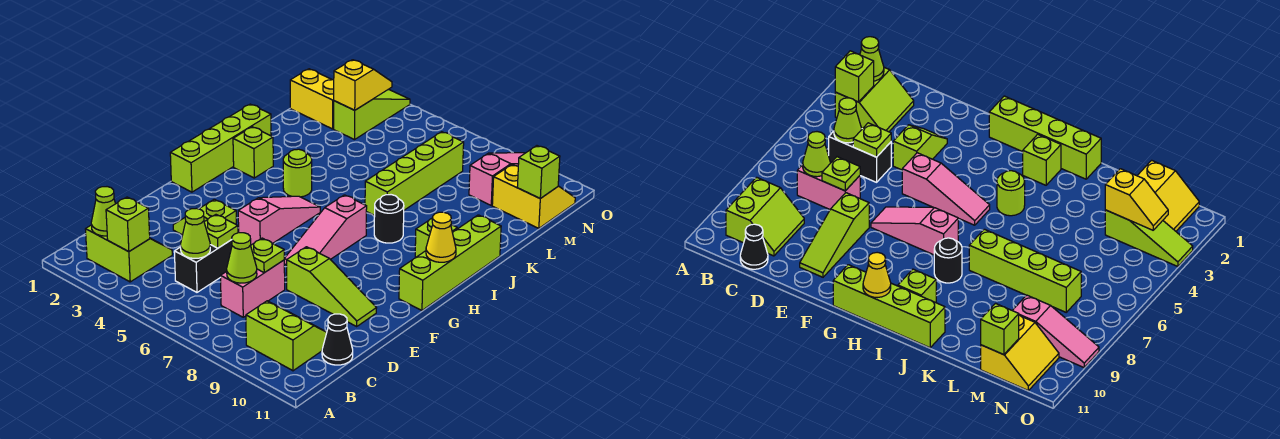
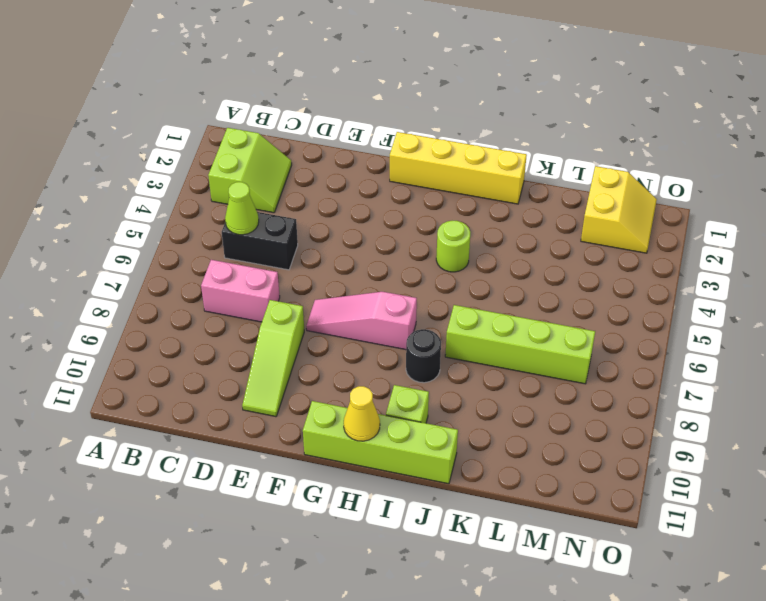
yellow brick G1:J1 level 1 -> lime brick G1:J1 level 1
none -> lime slope B9:C10 level 1 top B
none -> black cone C11 level 1
none -> lime slope E3:E4 level 1 top 4

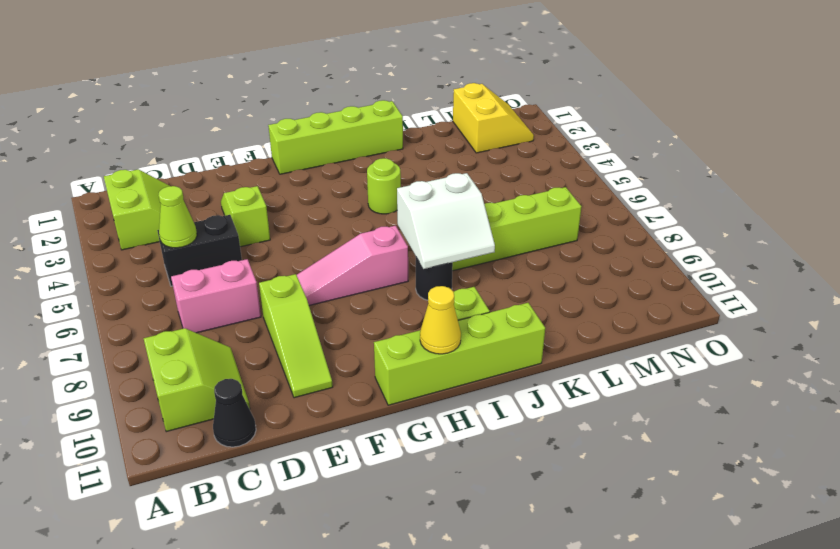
white slope I7:J8 level 2 top 7 -> none
none -> pink slope F5:H5 level 1 top F
none -> lime brick I2 level 1
none -> lime slope M3:O3 level 1 top M

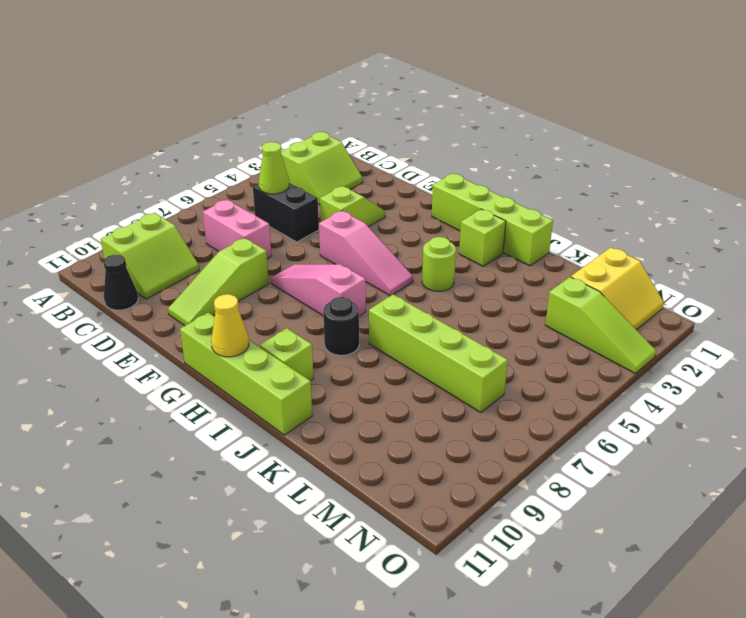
none -> pink slope M9:O9 level 1 top M
none -> yellow slope M10:N11 level 1 top M
none -> lime cone B2 level 2

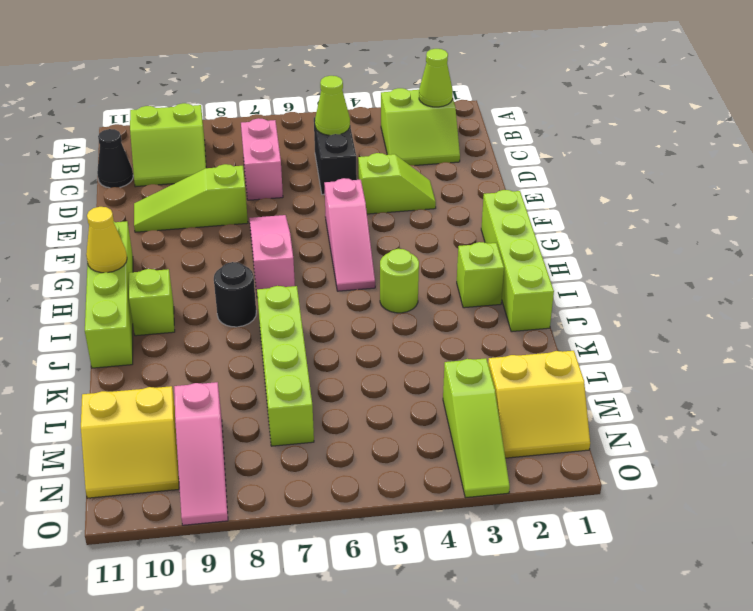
none -> lime brick B3 level 2
none -> lime cone C7 level 2
none -> lime plate D5 level 2

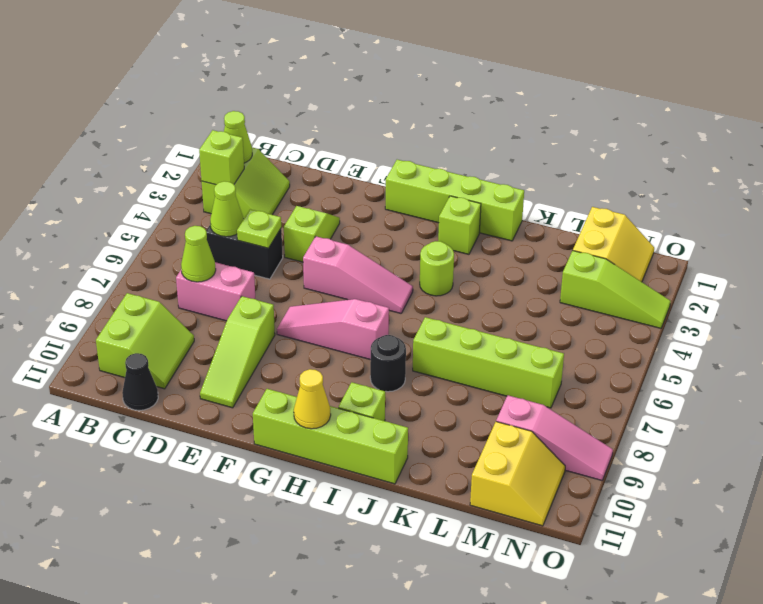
none -> lime plate D7 level 2
none -> yellow slope M3:N3 level 2 top M
none -> lime brick M11 level 2

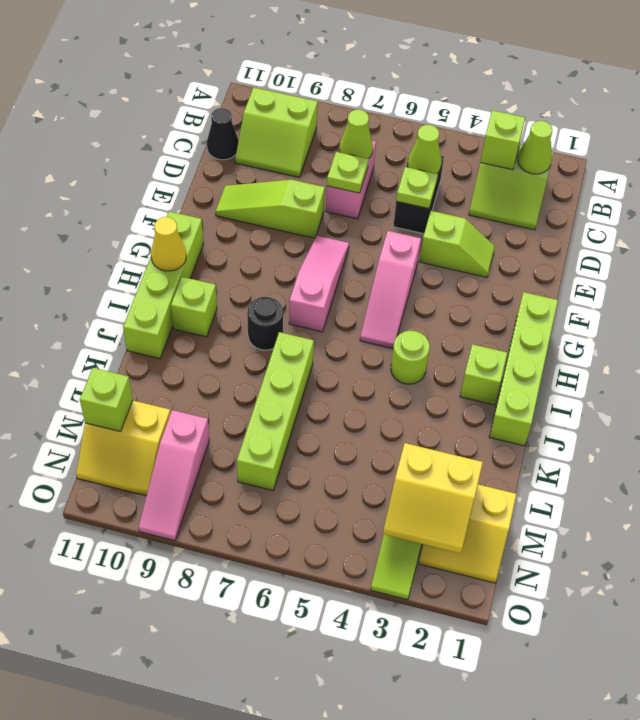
yellow slope M2:N3 level 2 top M -> yellow slope M3:N3 level 2 top M

